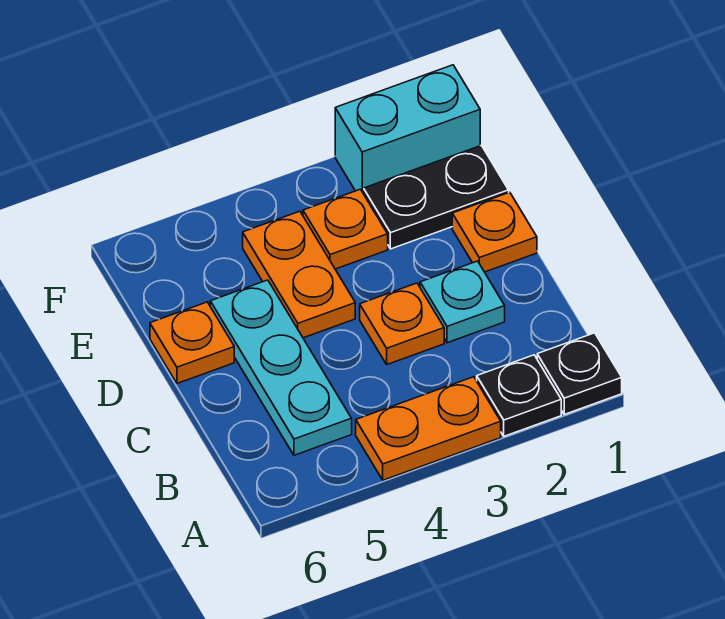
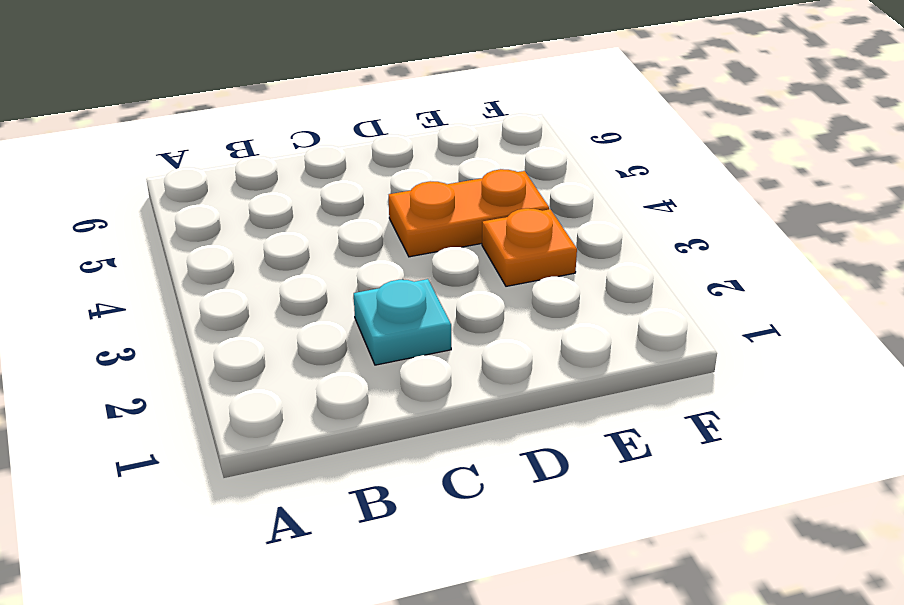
none -> black plate A1 level 1
none -> black plate A2 level 1
none -> orange plate A3:A4 level 1

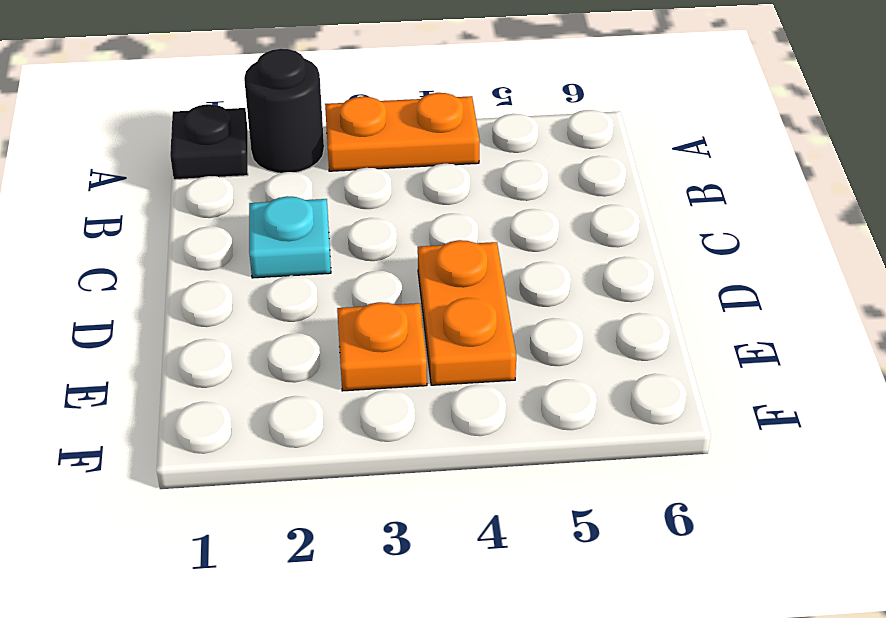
black round brick A2 level 1 -> black plate A2 level 1
none -> cyan plate B5:D5 level 1
none -> orange plate C3 level 1
none -> orange plate D1 level 1

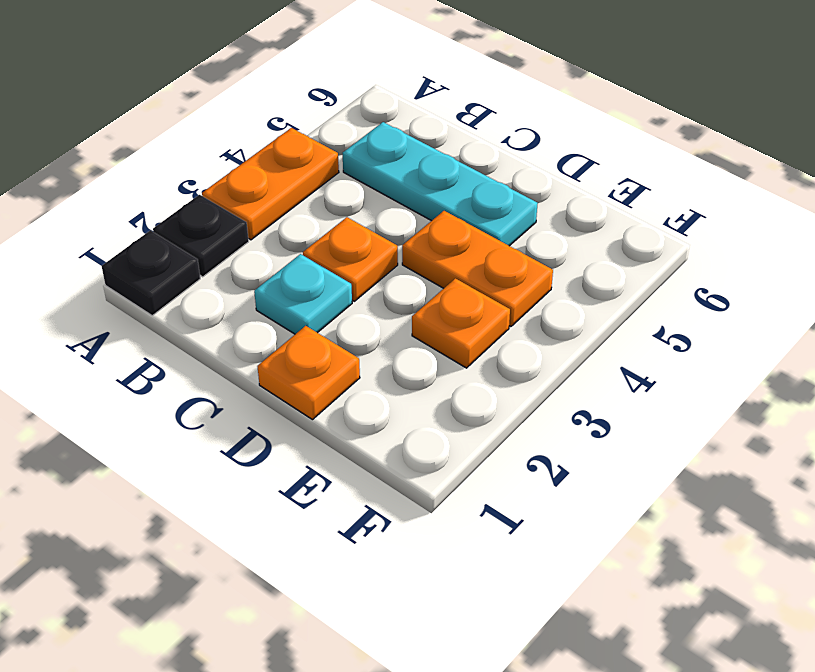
none -> orange plate D6 level 1
none -> black plate E1:E2 level 1
none -> cyan brick F1:F2 level 1

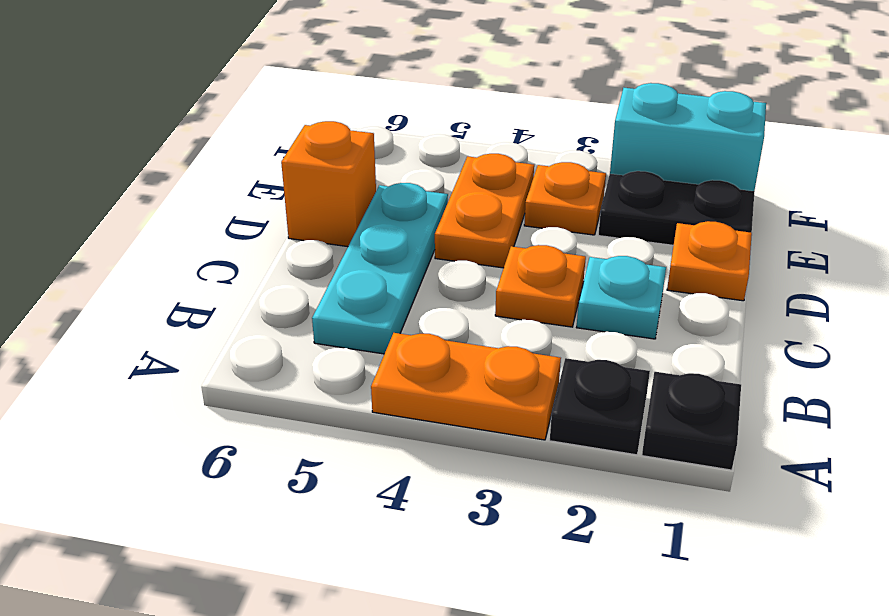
orange brick D6 level 1 -> orange plate D6 level 1

